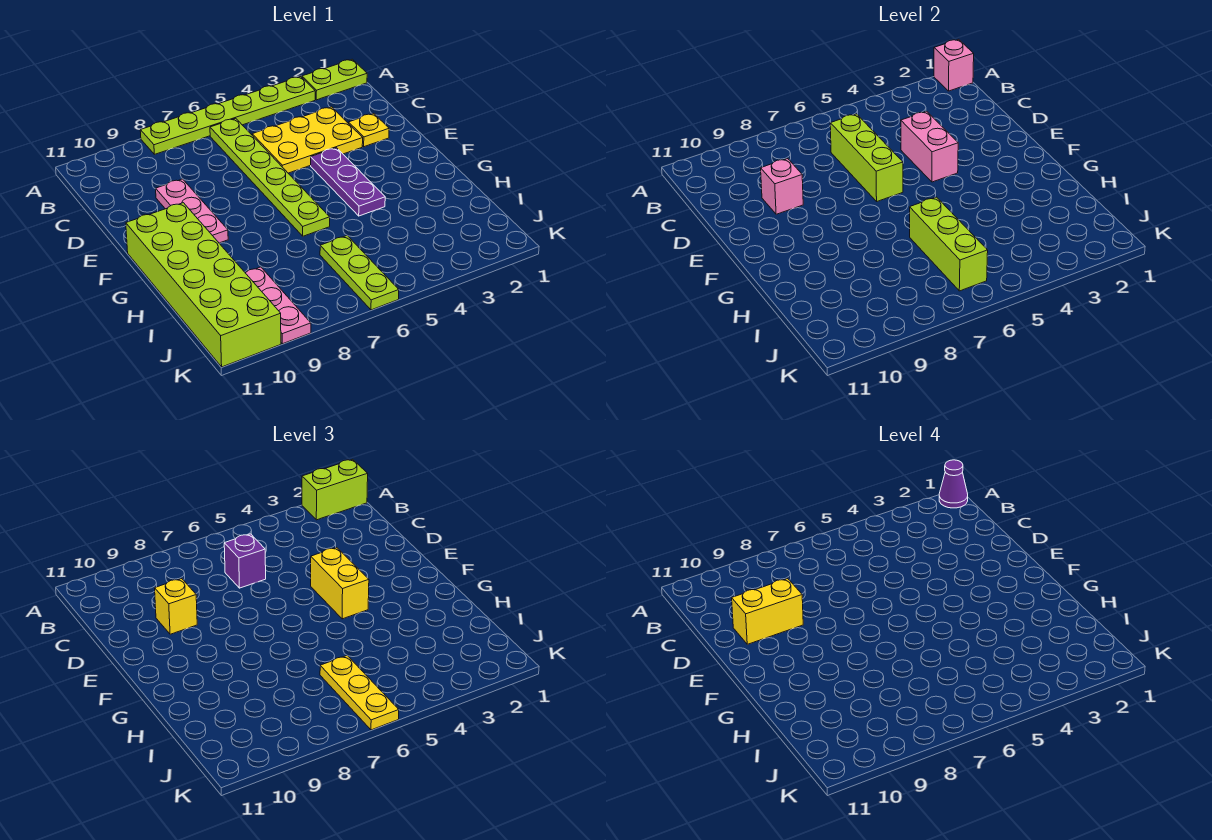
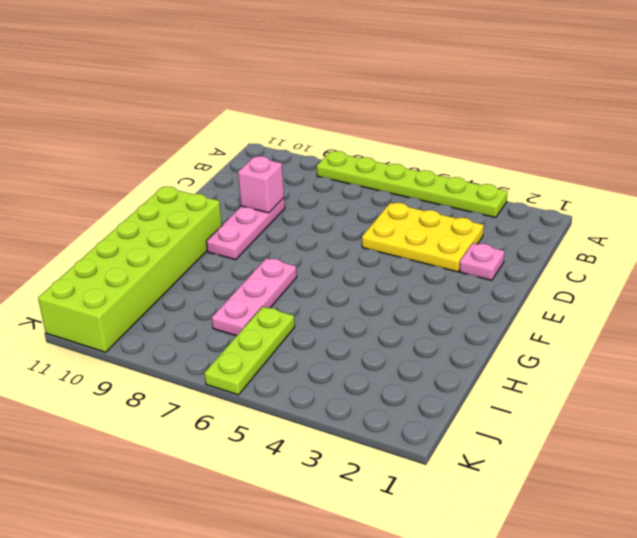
pink plate D2 level 1 -> yellow plate D2 level 1
pink plate G7:I7 level 1 -> pink plate I9:K9 level 1
none -> lime plate A1:A2 level 1
none -> lime plate B6:G6 level 1
none -> purple plate E4:G4 level 1

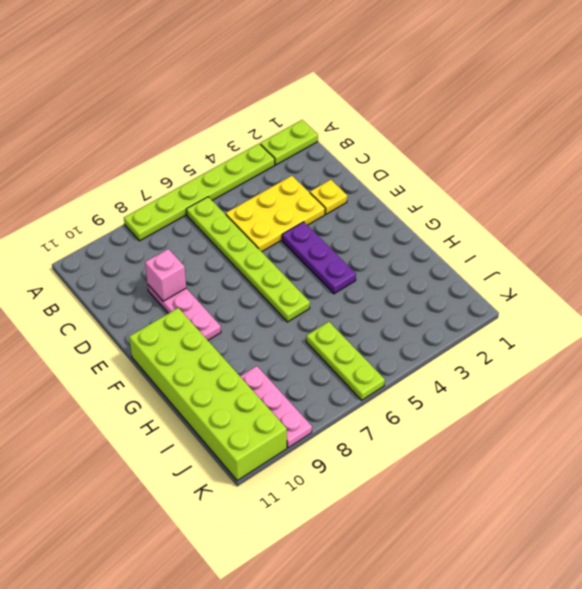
none -> pink brick A1 level 2
none -> lime brick C6:E6 level 2
none -> pink brick D4:E4 level 2

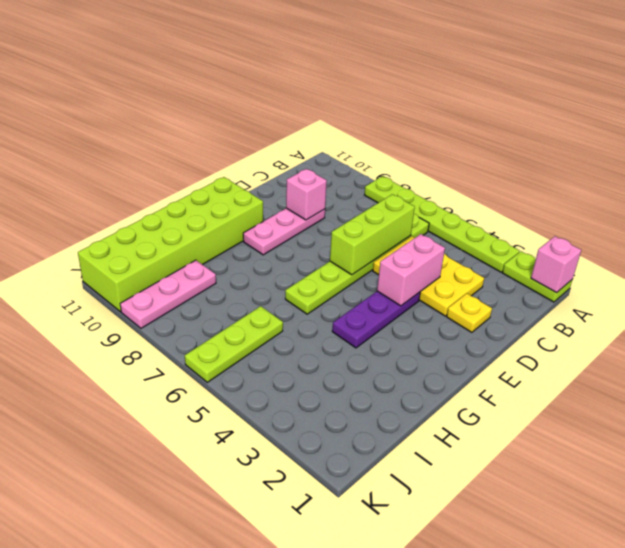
none -> lime brick H6:J6 level 2
none -> lime brick A1:A2 level 3
none -> purple brick C6 level 3

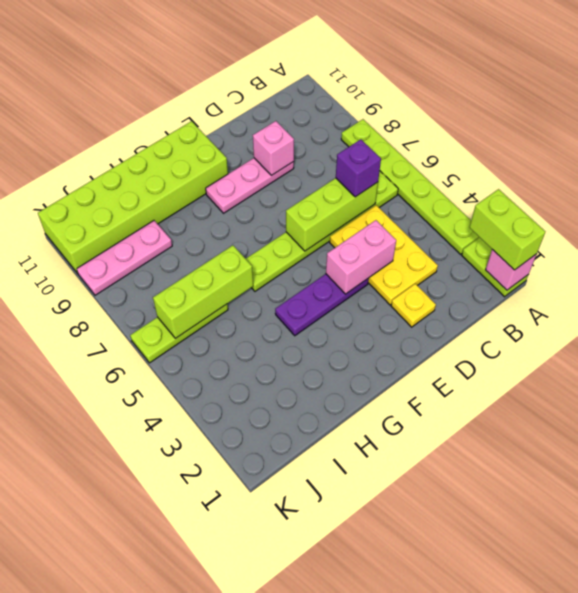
none -> yellow brick D9 level 3
none -> yellow brick E4:F4 level 3
none -> yellow plate I6:K6 level 3

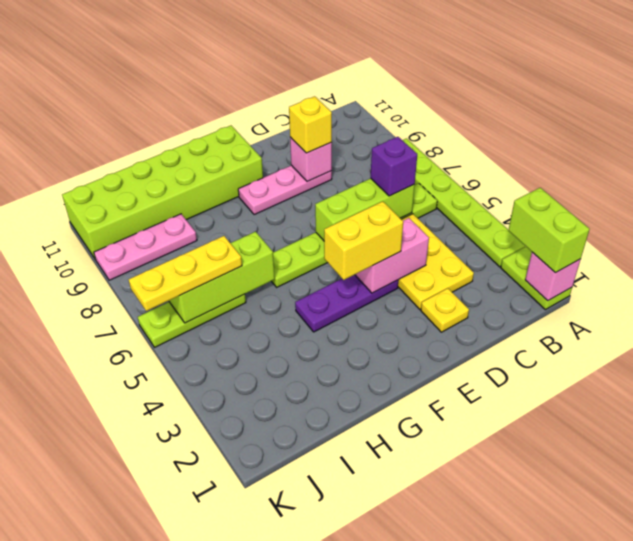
none -> purple cone A1 level 4
none -> yellow brick D9:D10 level 4

